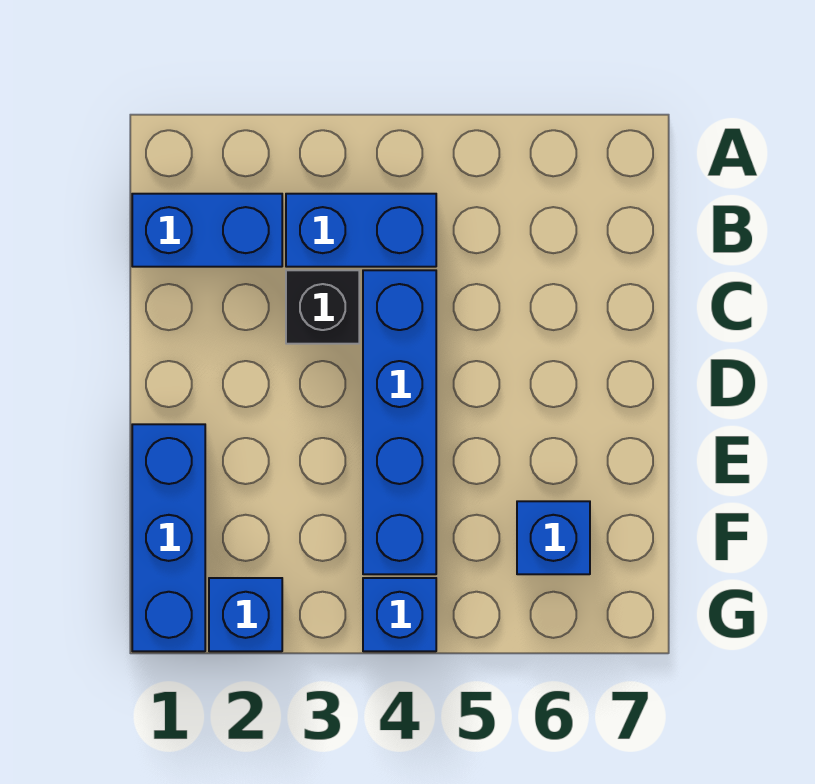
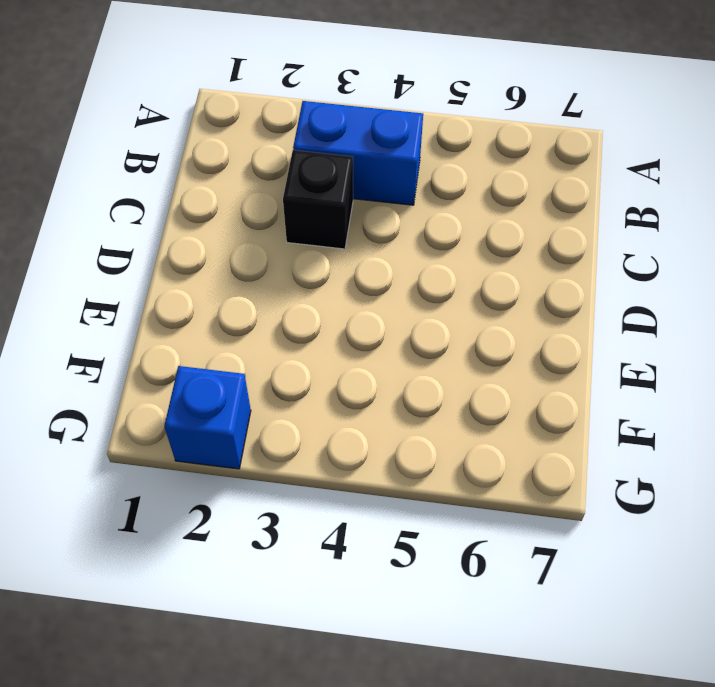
none -> blue brick B1:B2 level 1
none -> blue brick C4:F4 level 1

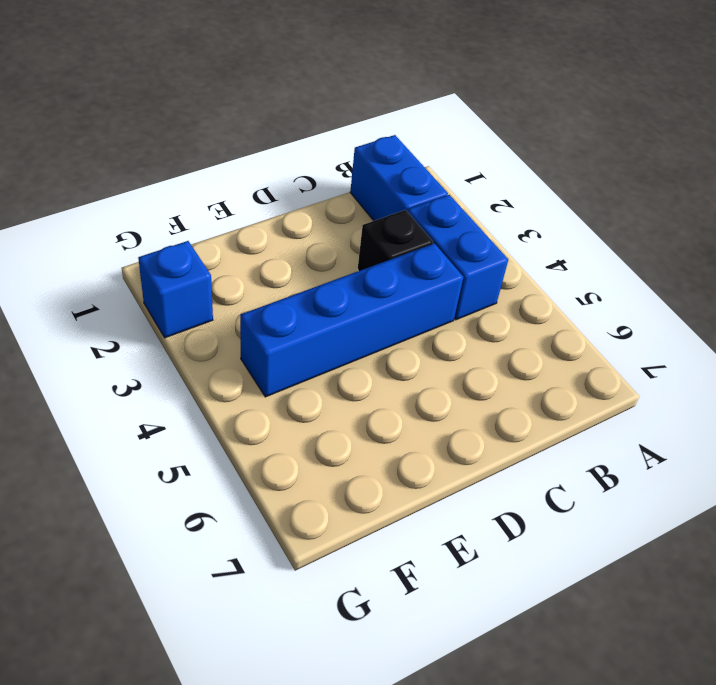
none -> blue brick E1:G1 level 1
none -> blue brick F6 level 1

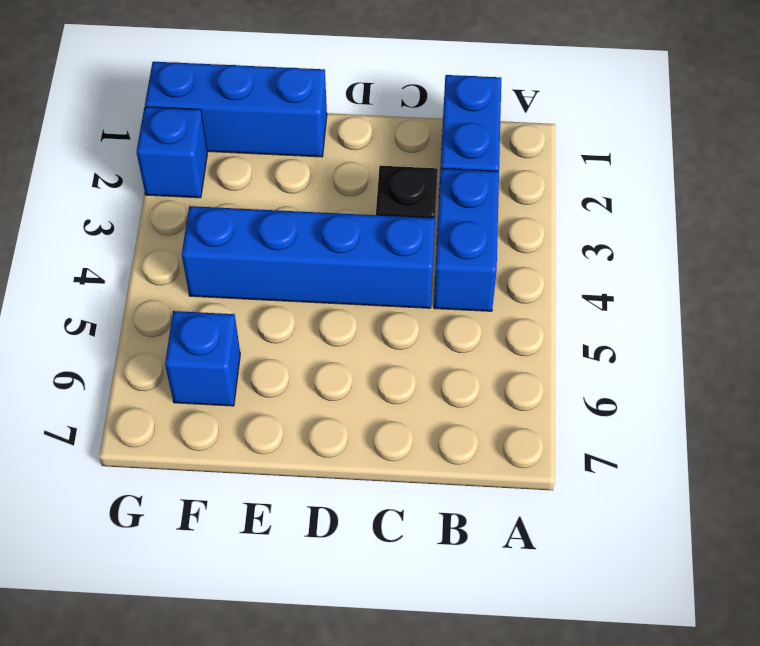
none -> blue brick G4 level 1

